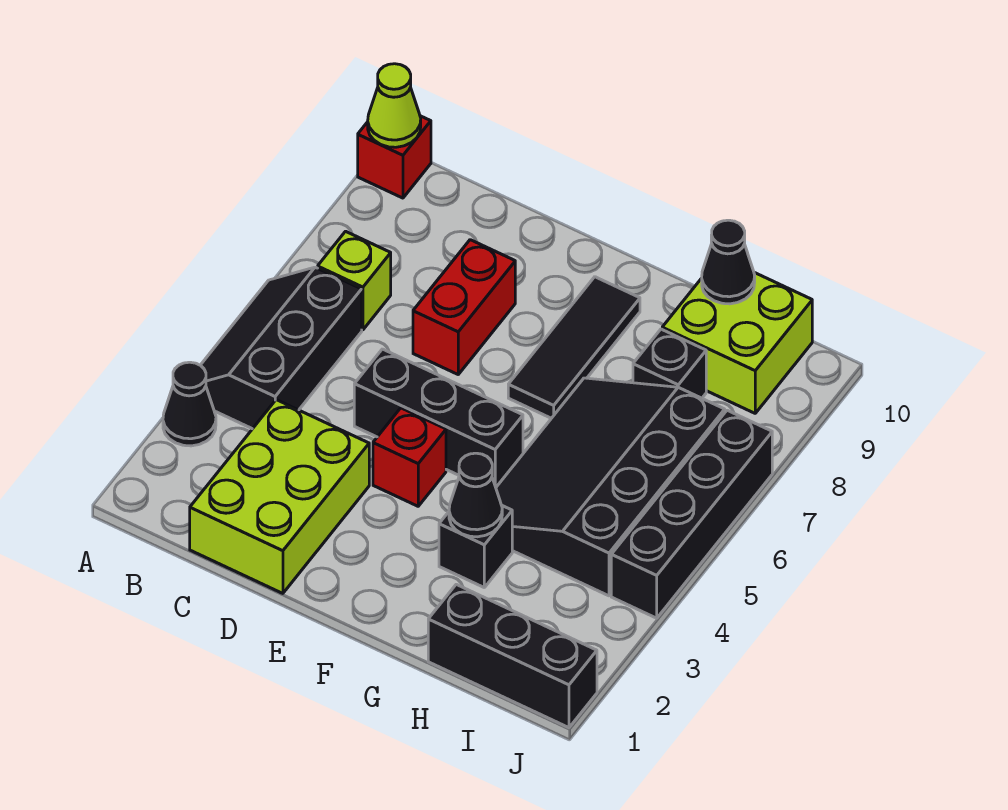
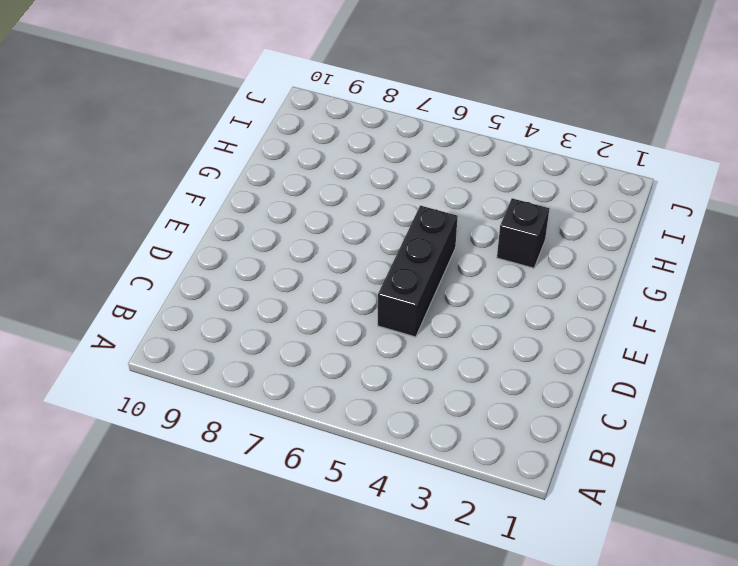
none -> black cone A3 level 1
none -> black slope A4:B6 level 1 top B
none -> red brick A10 level 1

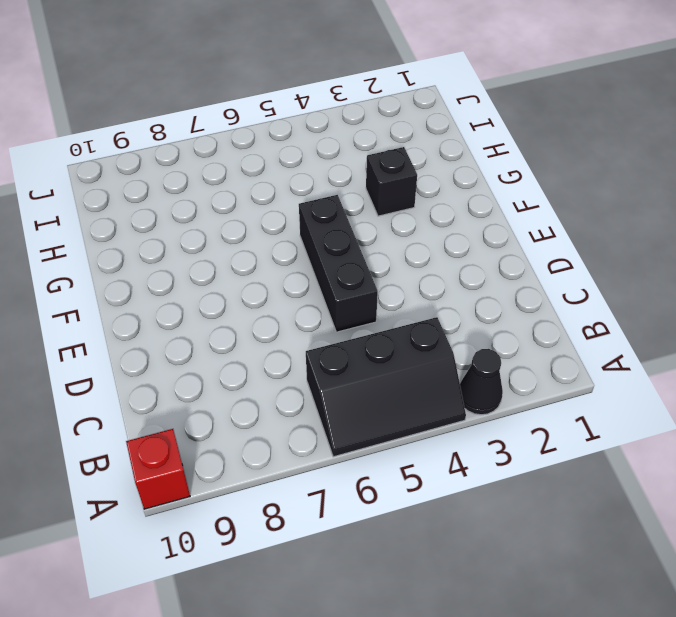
none -> lime brick B7 level 1
none -> lime brick C1:D3 level 1
none -> red brick D7:D8 level 1

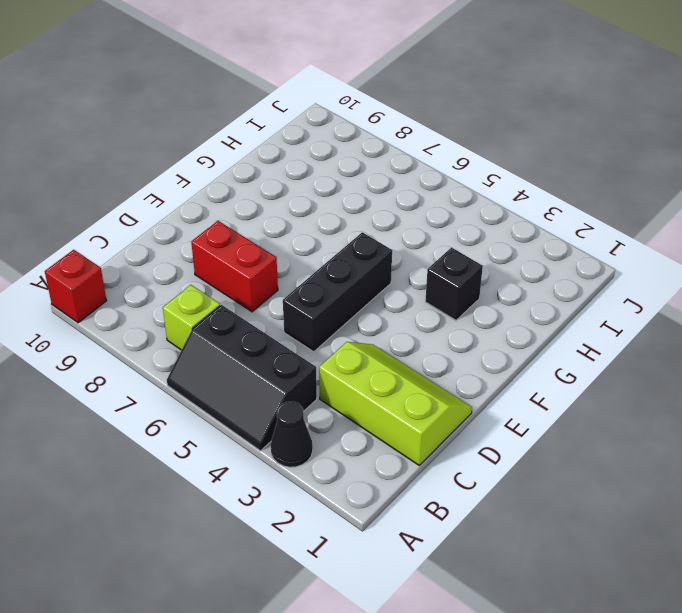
lime slope C1:D3 level 1 top C -> lime brick C1:D3 level 1
none -> red brick E4 level 1
none -> black tile F7:F9 level 1
none -> black slope G4:I7 level 1 top I

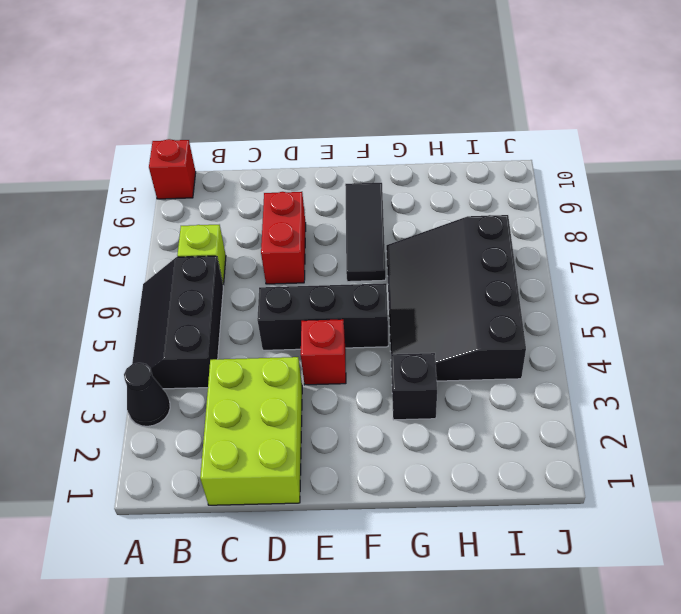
none -> black brick H1:J1 level 1
none -> black brick H8 level 1
none -> lime brick H9:I10 level 1

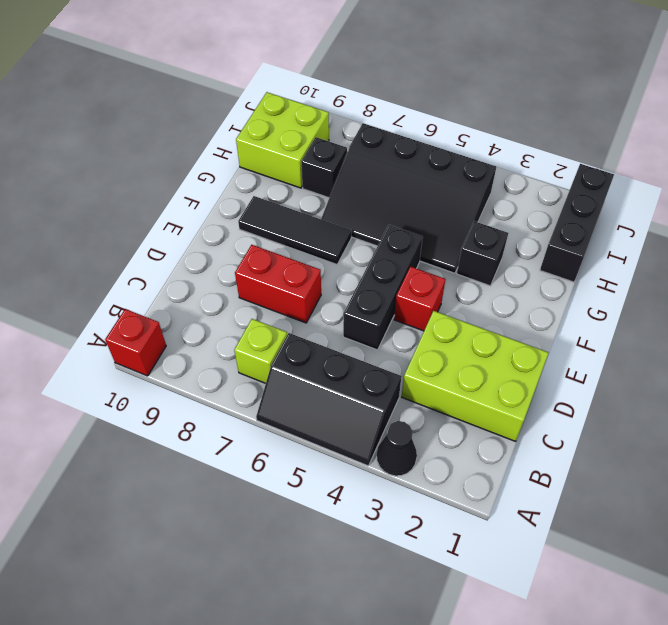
none -> black brick J4:J7 level 1
none -> lime cone A10 level 2
none -> black cone G3 level 2

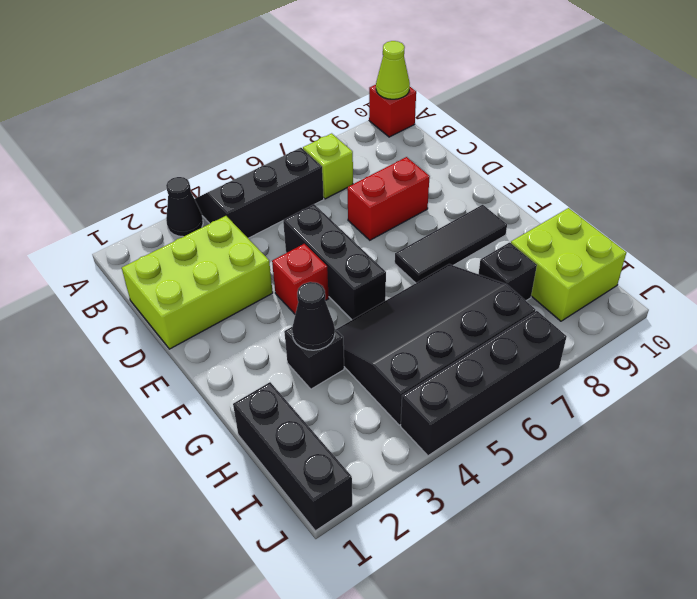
none -> black cone H10 level 2

